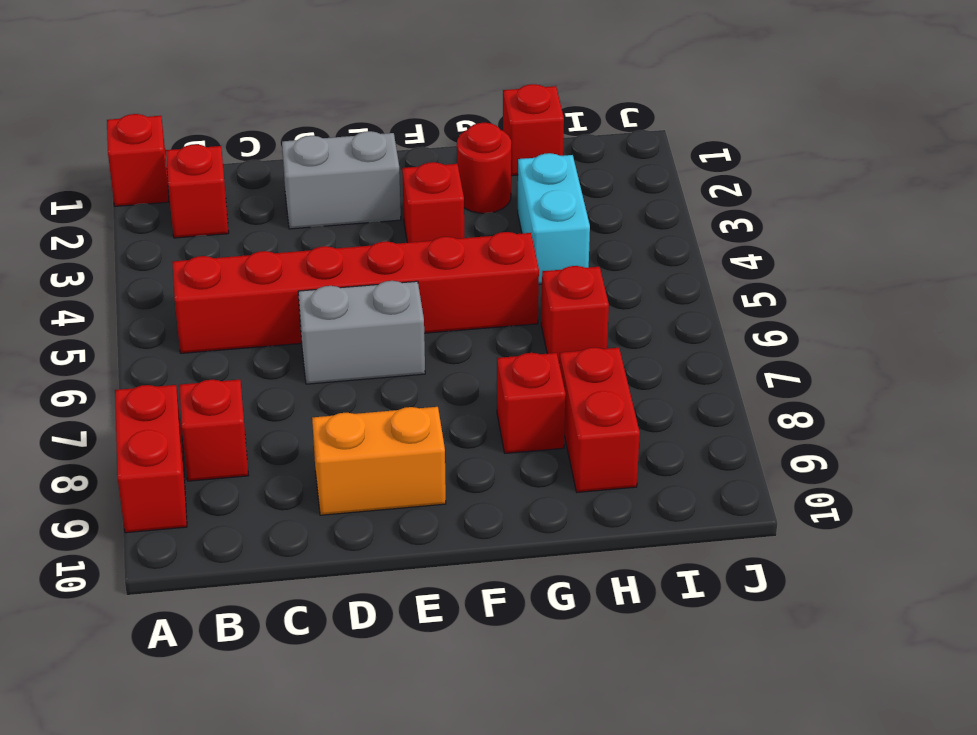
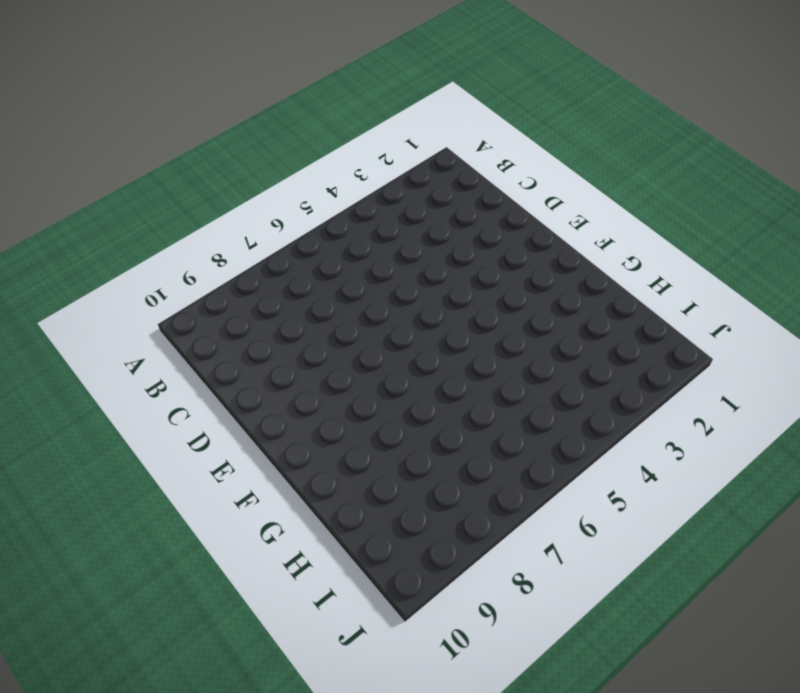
none -> red brick A1 level 1
none -> red brick A8:A9 level 1
none -> red brick B2 level 1

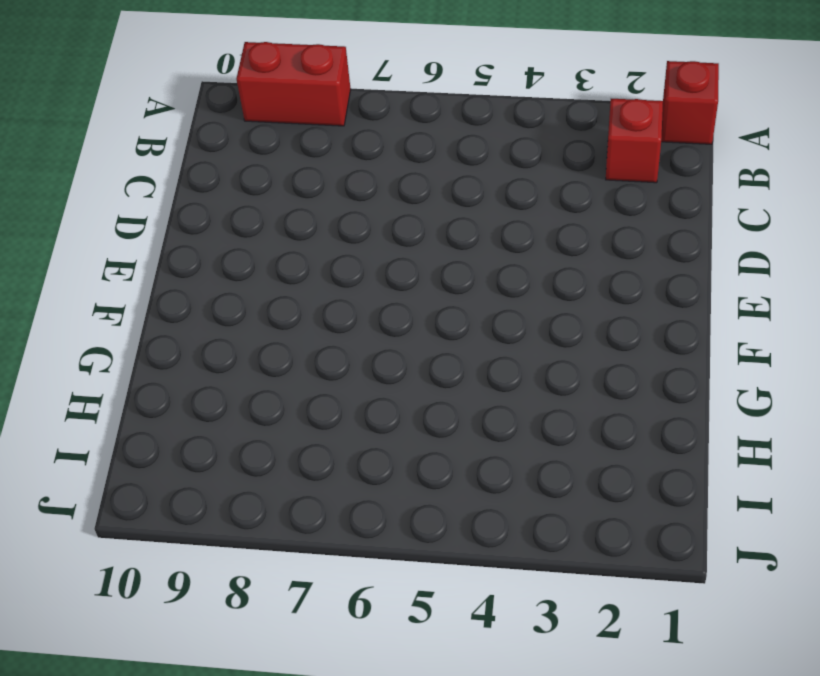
none -> red brick B5:G5 level 1
none -> red brick B8 level 1
none -> grey brick D2:E2 level 1

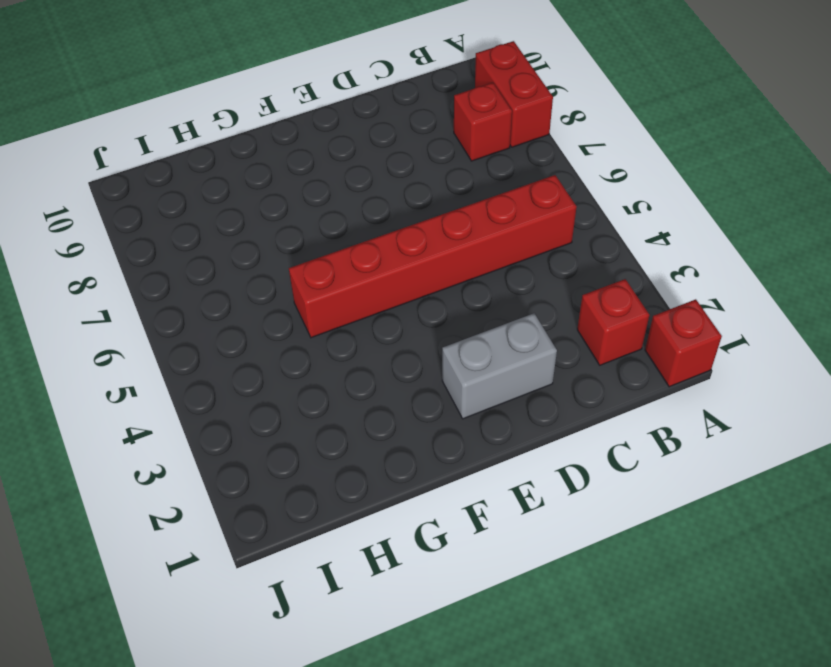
none -> grey brick D6:E6 level 1
none -> orange brick D9:E9 level 1
none -> red brick F3 level 1

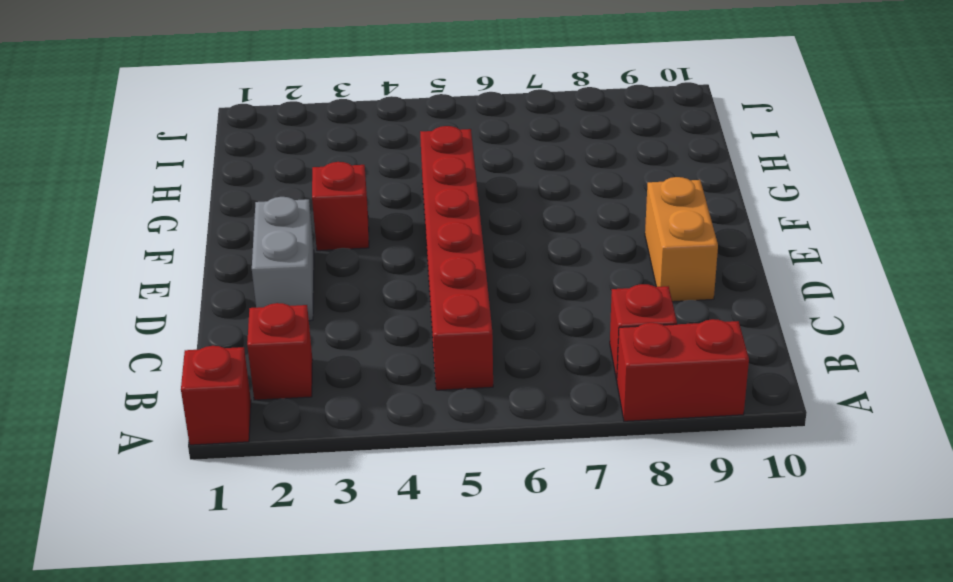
none -> grey brick D6:E6 level 1
none -> red round brick G2 level 1
none -> red brick G8 level 1

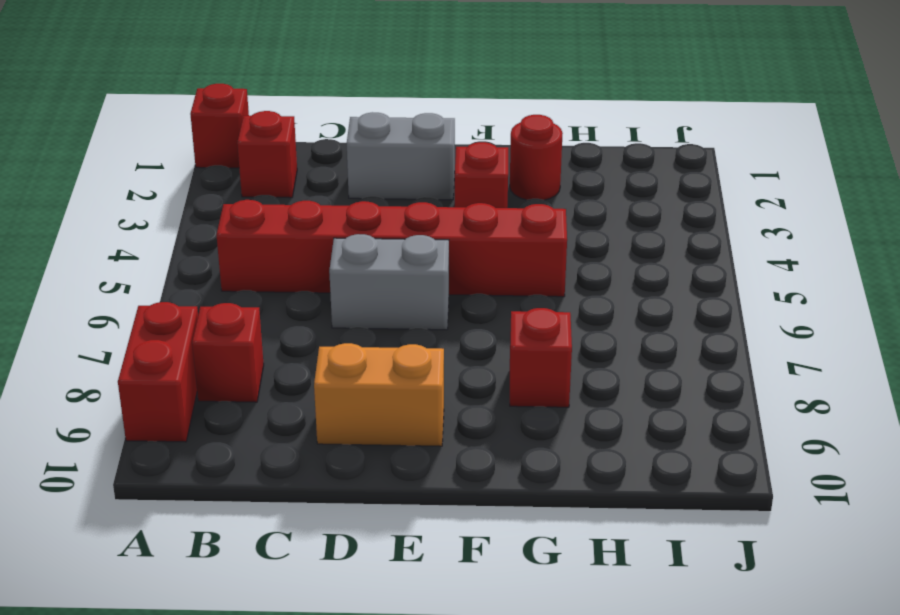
none -> red brick H1 level 1
none -> cyan brick H3:H4 level 1
none -> red brick H6 level 1

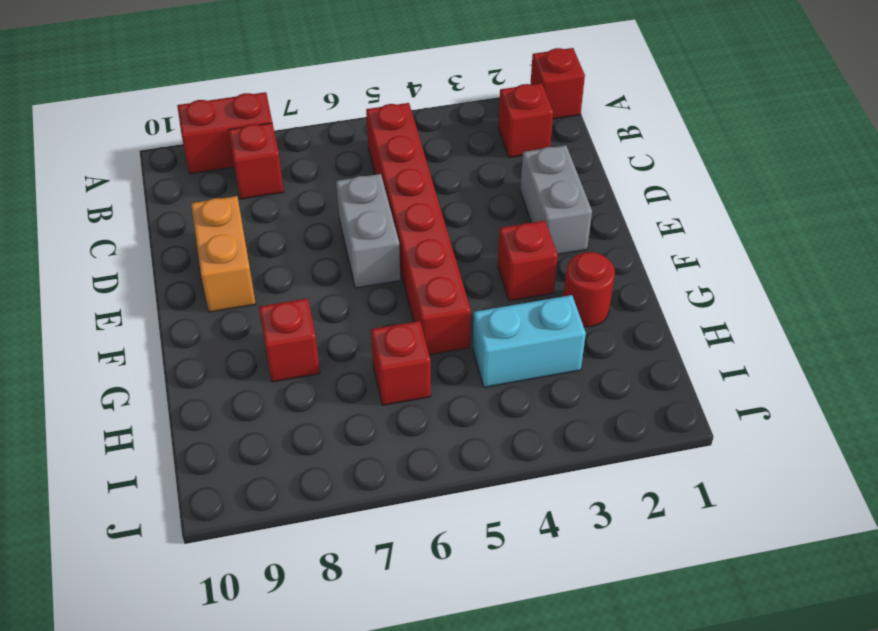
none -> red brick H1 level 1
none -> red brick H8:H9 level 1

